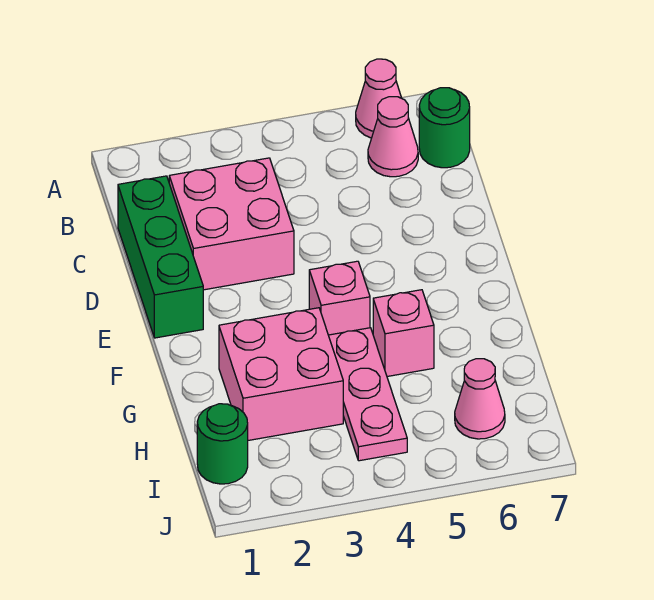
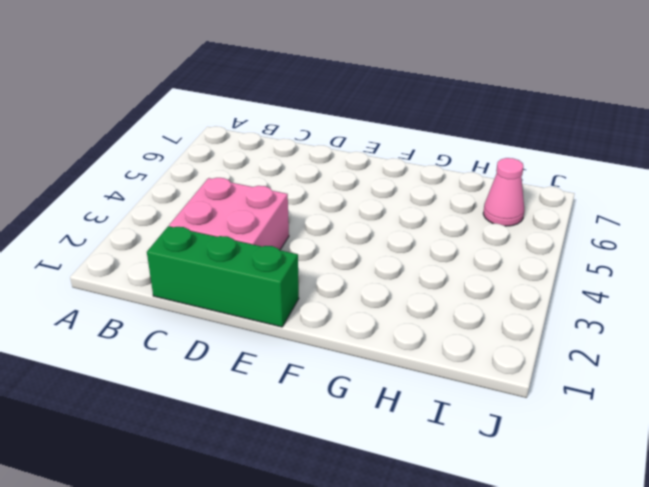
none -> pink cone A6 level 1
none -> pink cone B6 level 1

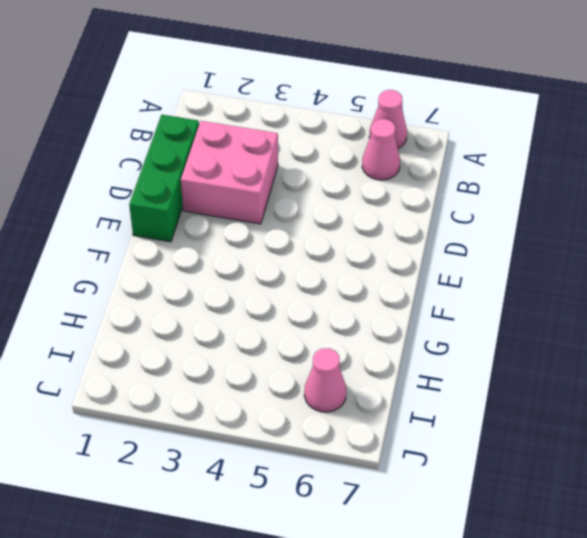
none -> green round brick B7 level 1
none -> pink brick F4 level 1

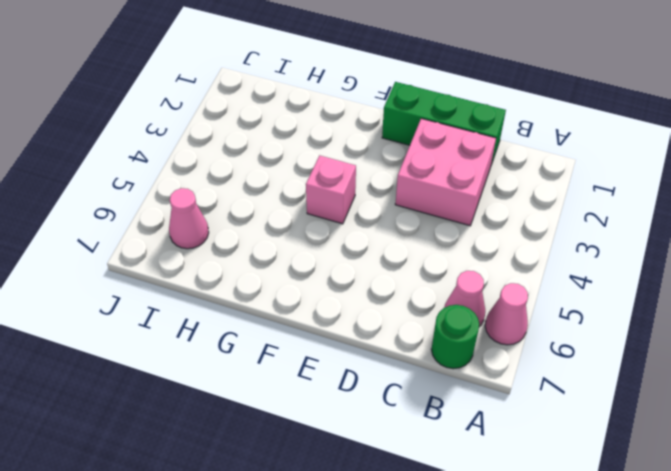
none -> pink brick G2:H3 level 1
none -> pink plate G4:I4 level 1

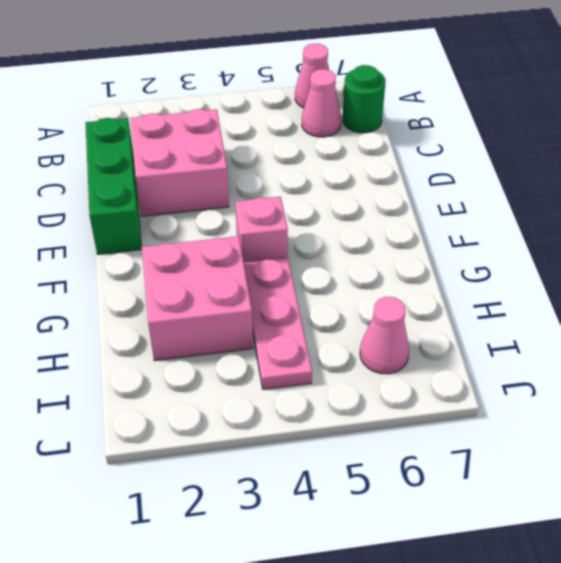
none -> pink brick G5 level 1
none -> green round brick I1 level 1

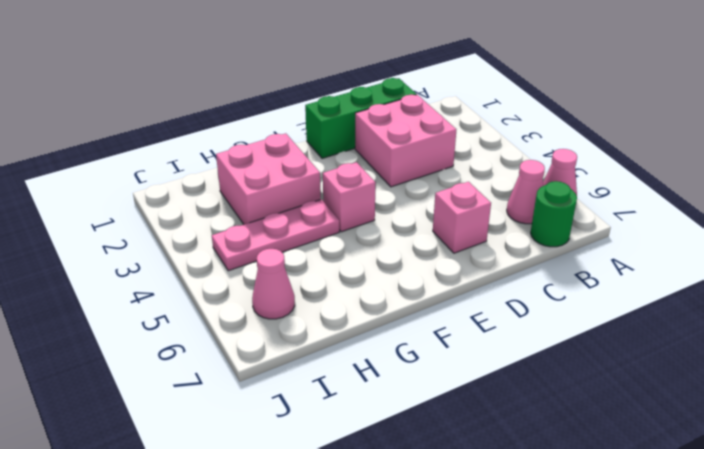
pink brick D6 level 1 -> pink brick G5 level 1
none -> green round brick I1 level 1

